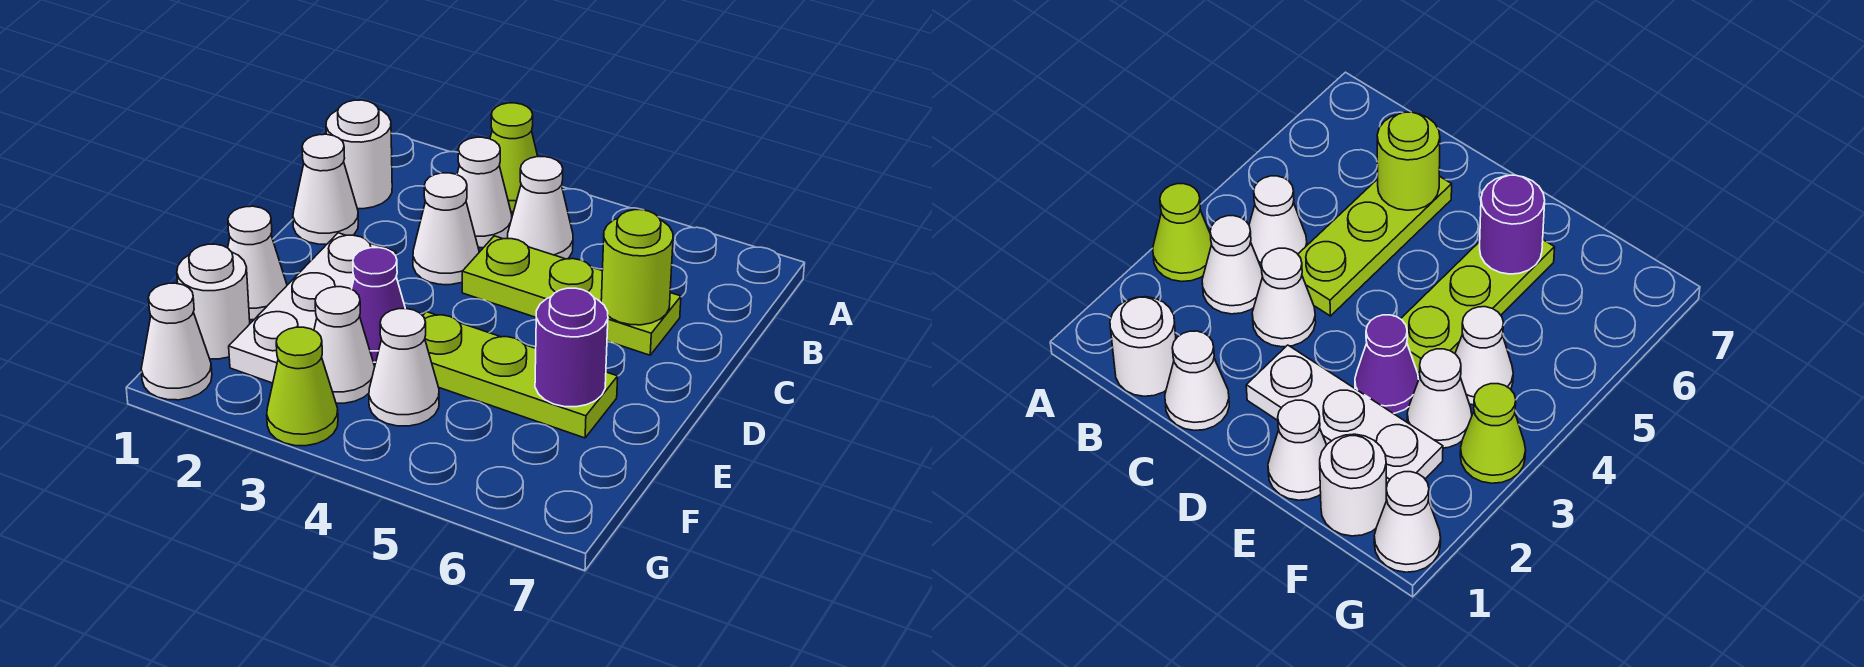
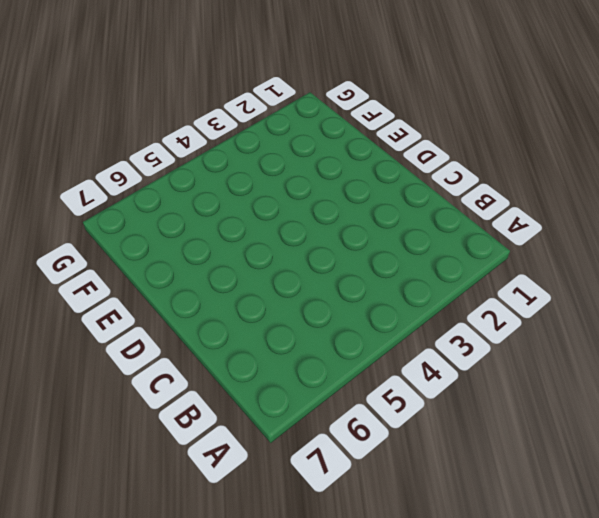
none -> lime cone A3 level 1
none -> white round brick B1 level 1
none -> white cone B3 level 1

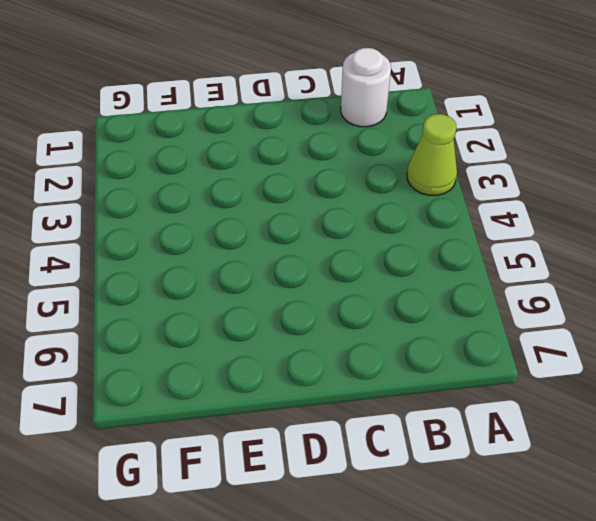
none -> white cone B3 level 1
none -> white cone B4 level 1
none -> white cone C1 level 1

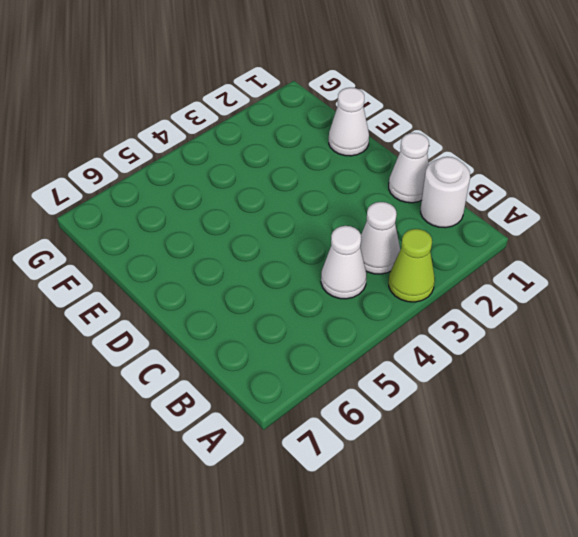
none -> white cone C3 level 1
none -> lime plate C4:C6 level 1
none -> white plate D2:F2 level 1

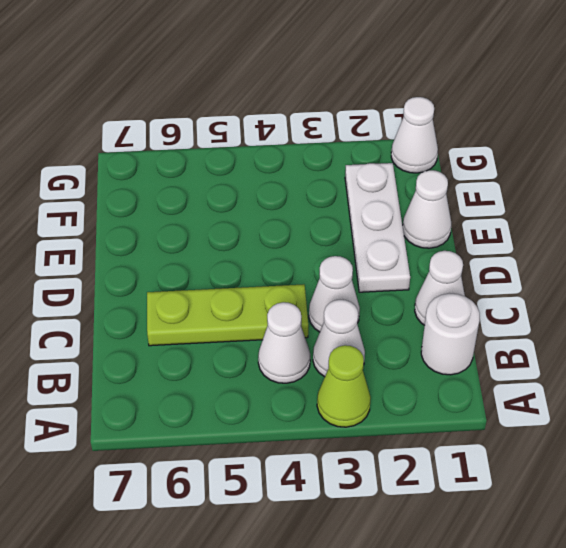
none -> purple cone E3 level 1
none -> lime plate E4:E6 level 1
none -> white round brick F1 level 1

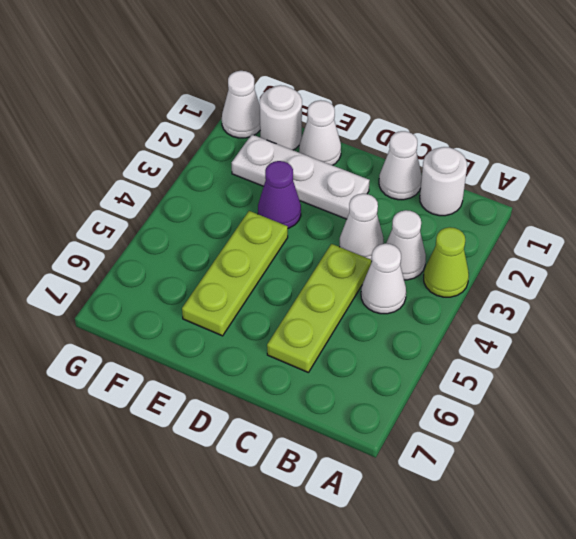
none -> white cone F3 level 1
none -> white cone F4 level 1
none -> lime cone G3 level 1

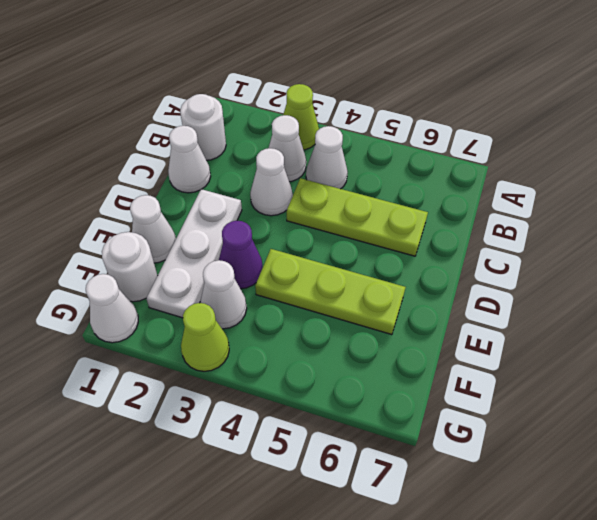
none -> white cone F4 level 1
none -> lime round brick C6 level 2
none -> purple round brick E6 level 2

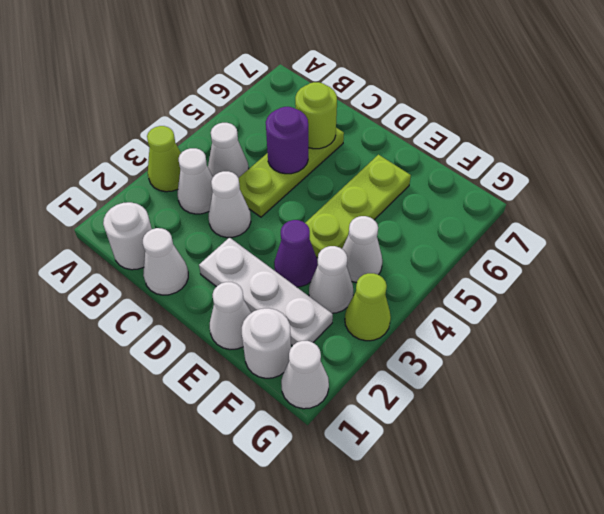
purple round brick C5 level 2 -> purple round brick E6 level 2

